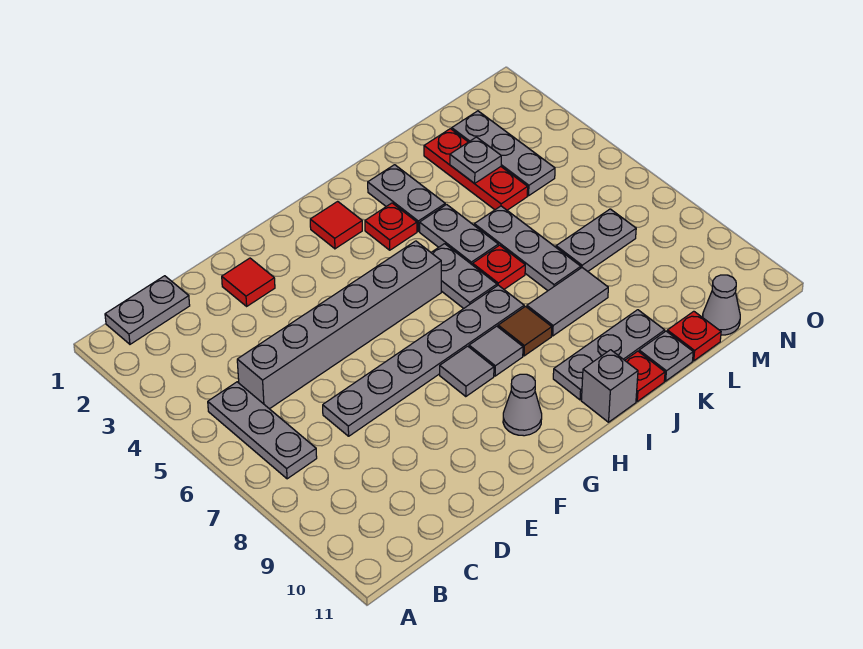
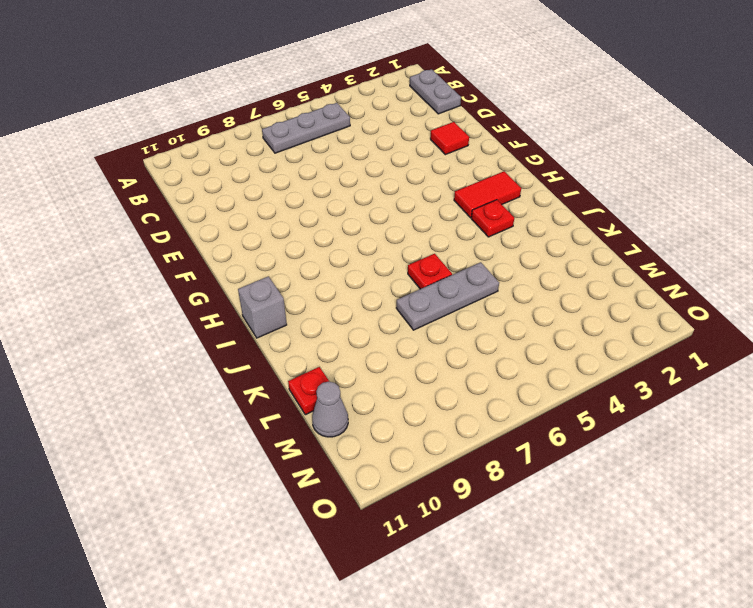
red tile H2:H3 level 1 -> red tile H2 level 1
none -> grey brick C5:H5 level 1
none -> grey plate D7:I7 level 1
none -> grey tile G8 level 1

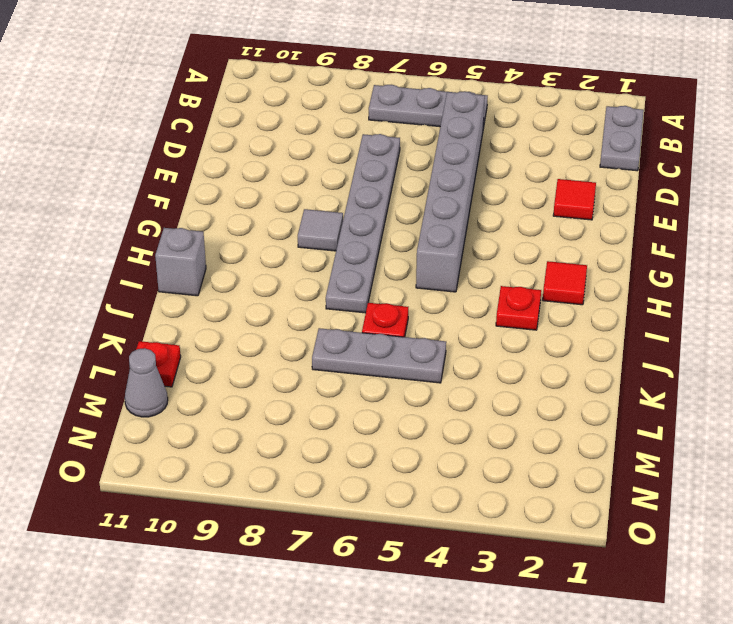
none -> grey cone G10 level 1
none -> grey tile H8 level 1
none -> grey plate I5:I6 level 1

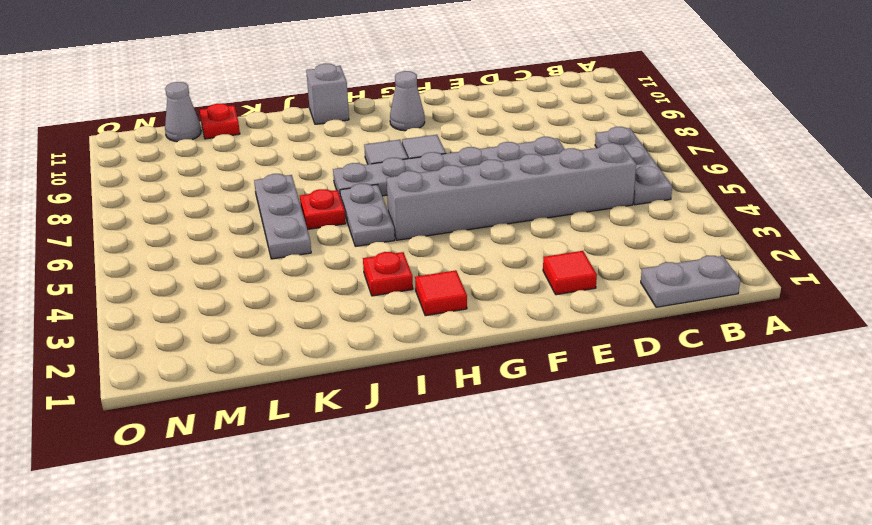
none -> brown tile I8 level 1
none -> grey plate I10:K10 level 1
none -> grey plate J2:J3 level 1

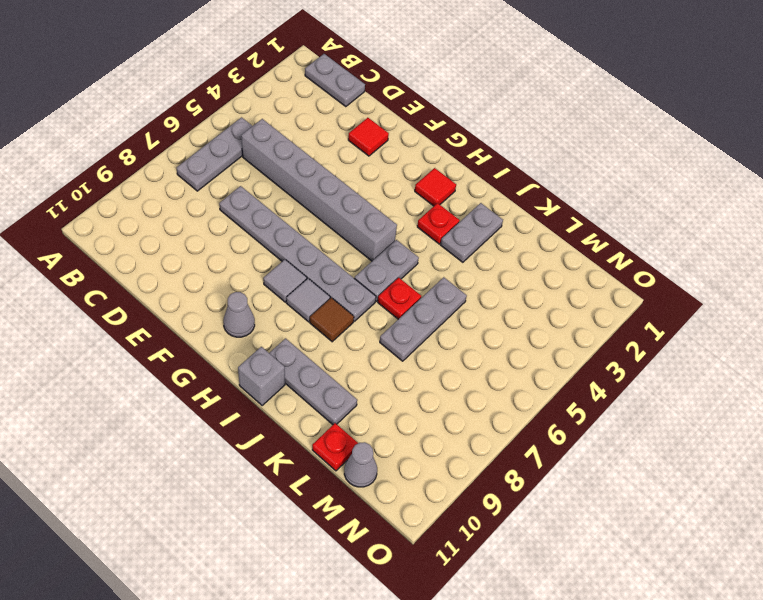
none -> grey plate J4:J5 level 1
none -> grey tile J8:K8 level 1
none -> red plate J11 level 1

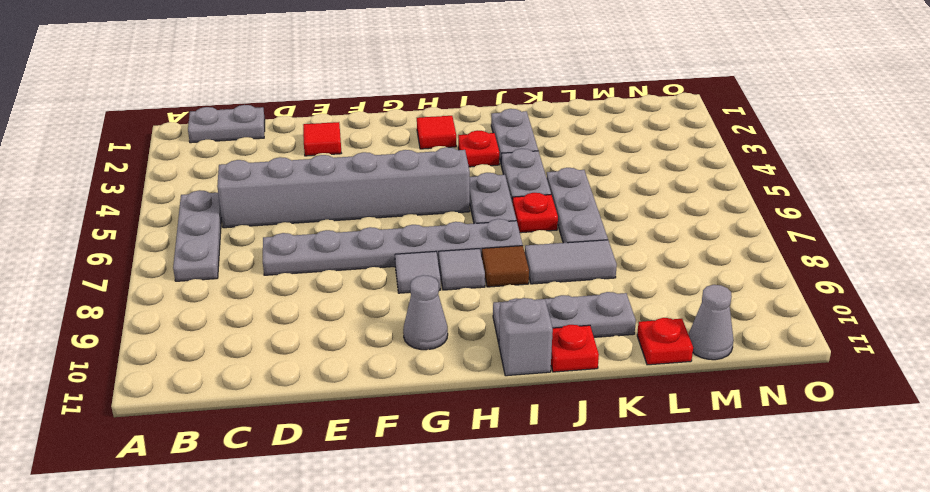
none -> grey plate K11 level 1
none -> red plate L2:L4 level 1
none -> grey plate L7:M7 level 1

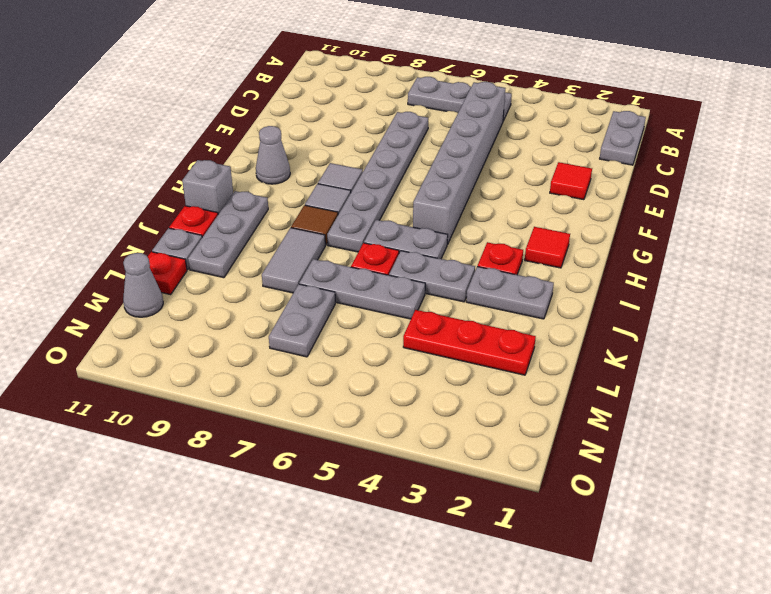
none -> grey plate M2:M4 level 1
none -> grey plate L3 level 2

